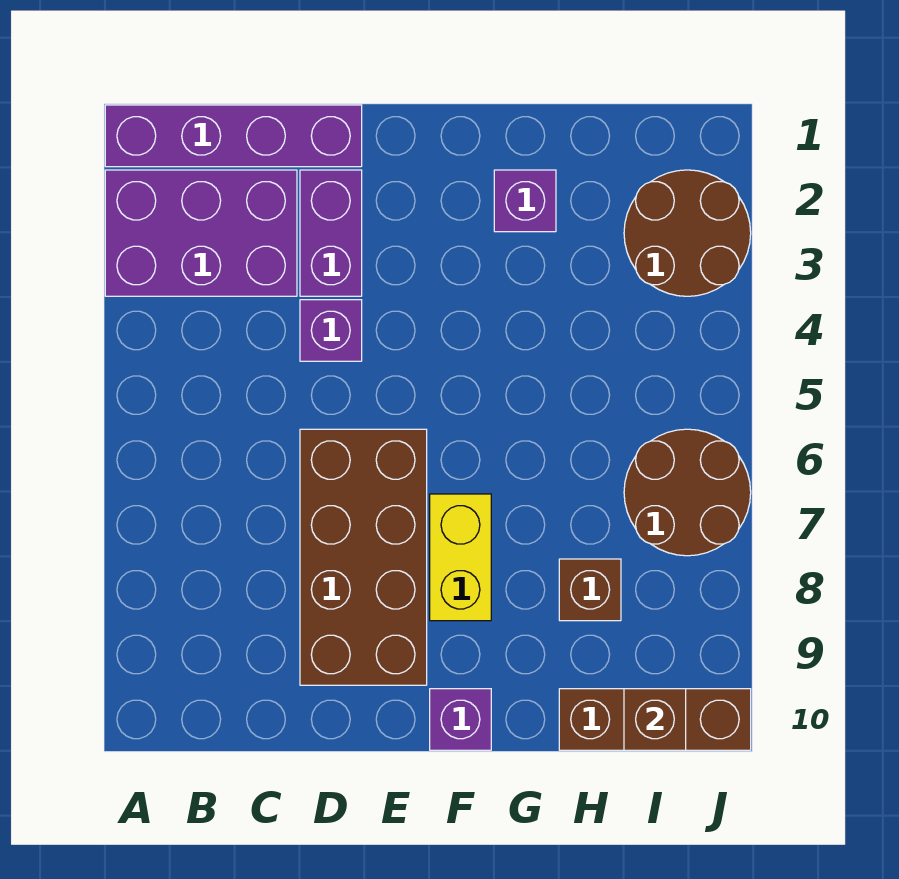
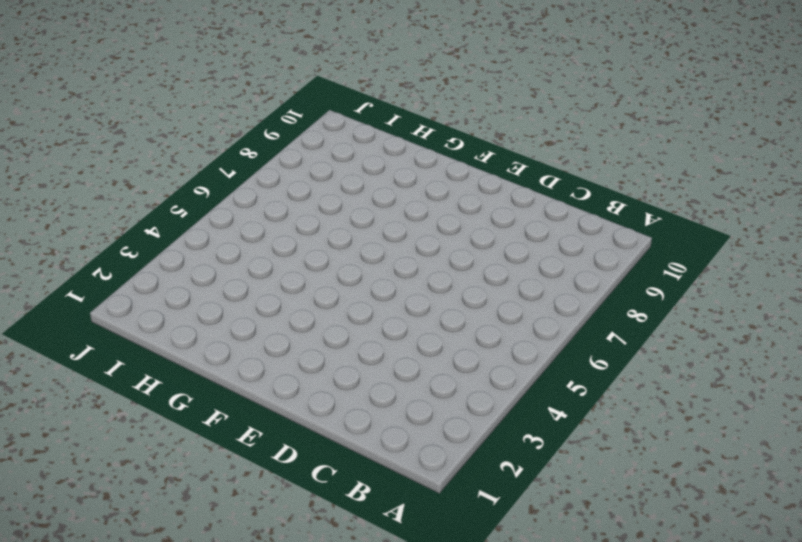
none -> purple brick A1:D1 level 1
none -> purple brick A2:C3 level 1
none -> purple brick D2:D3 level 1

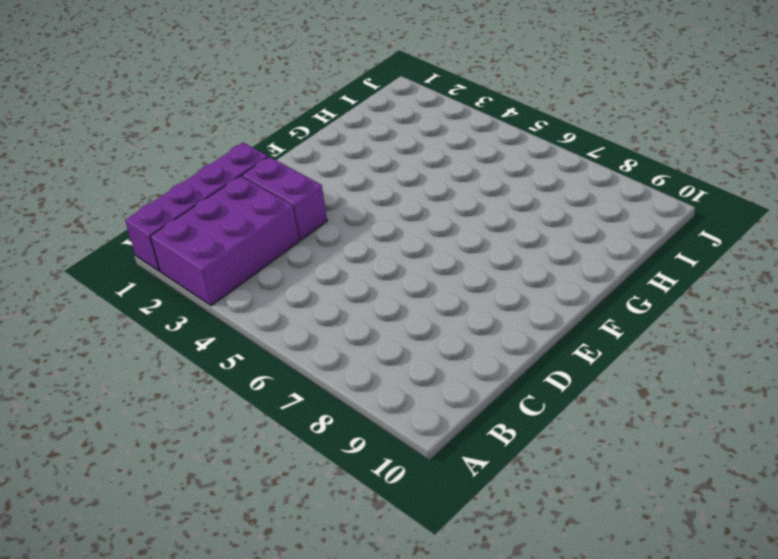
none -> purple brick D4 level 1
none -> brown brick D6:E9 level 1
none -> yellow brick F7:F8 level 1

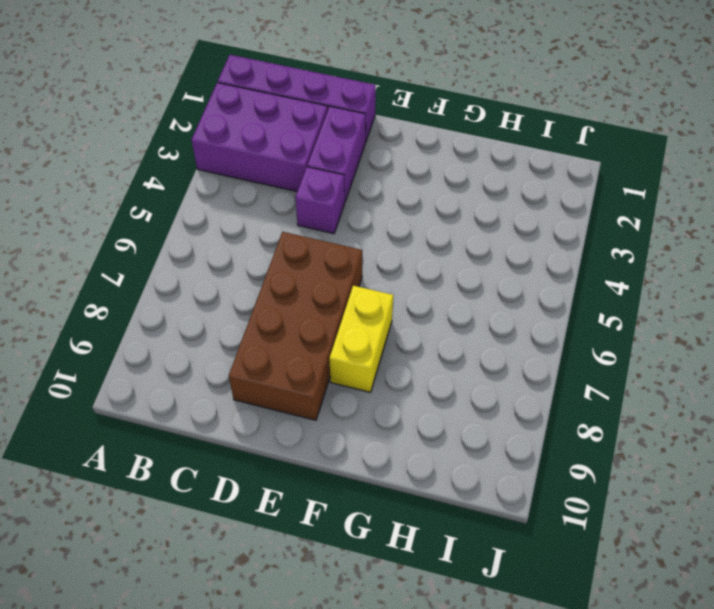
none -> purple brick F10 level 1
none -> purple brick G2 level 1
none -> brown brick H8 level 1

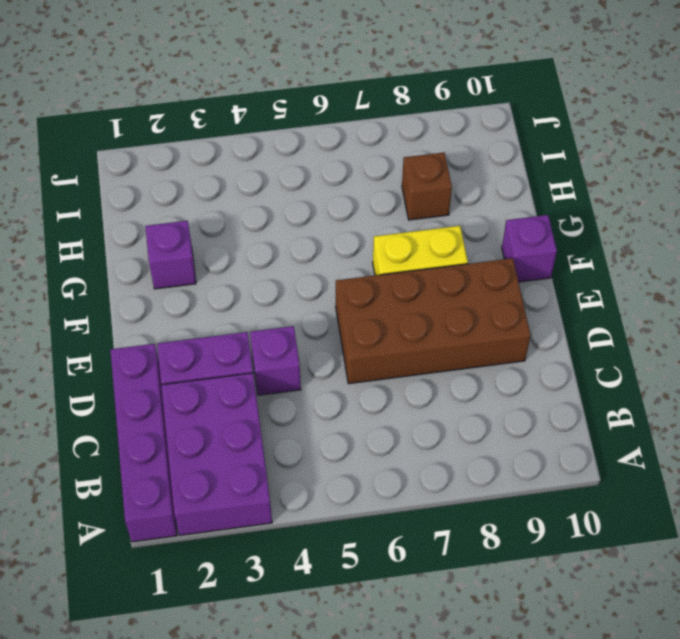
none -> brown brick H10:J10 level 1
none -> brown round brick I2:J3 level 1
none -> brown round brick I6:J7 level 1

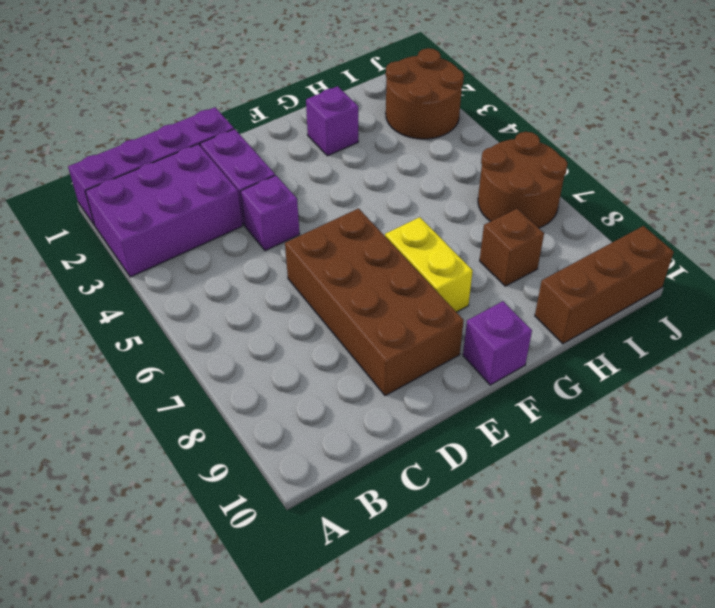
none -> brown brick I10 level 2

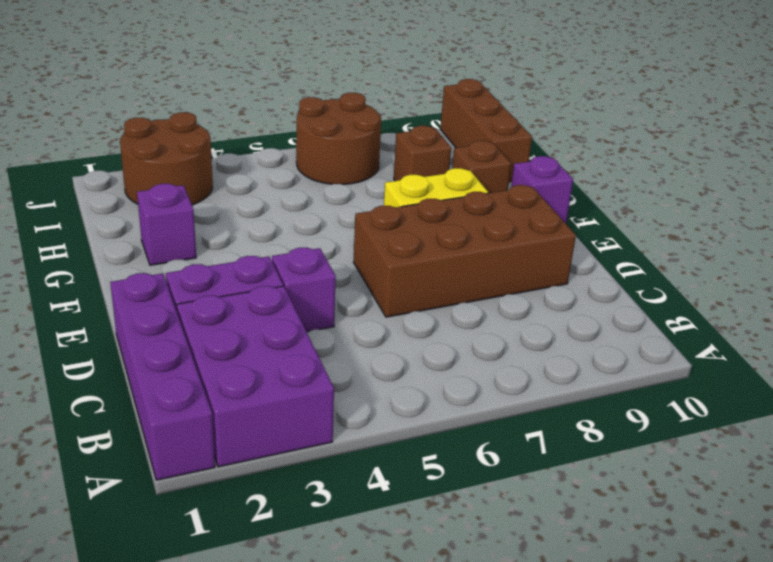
brown brick G9 level 1 -> brown brick I10 level 2

